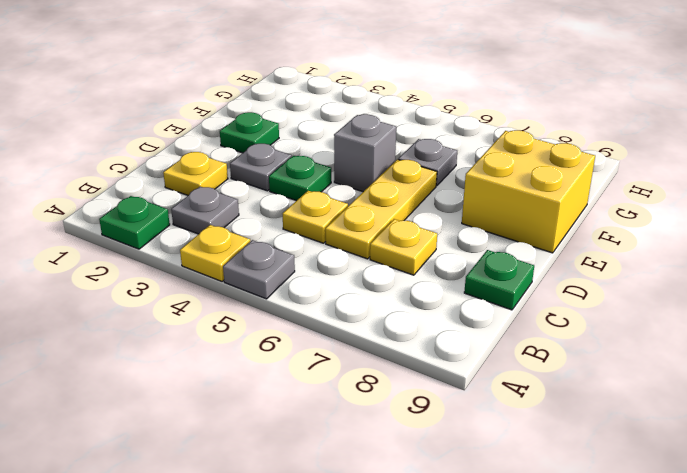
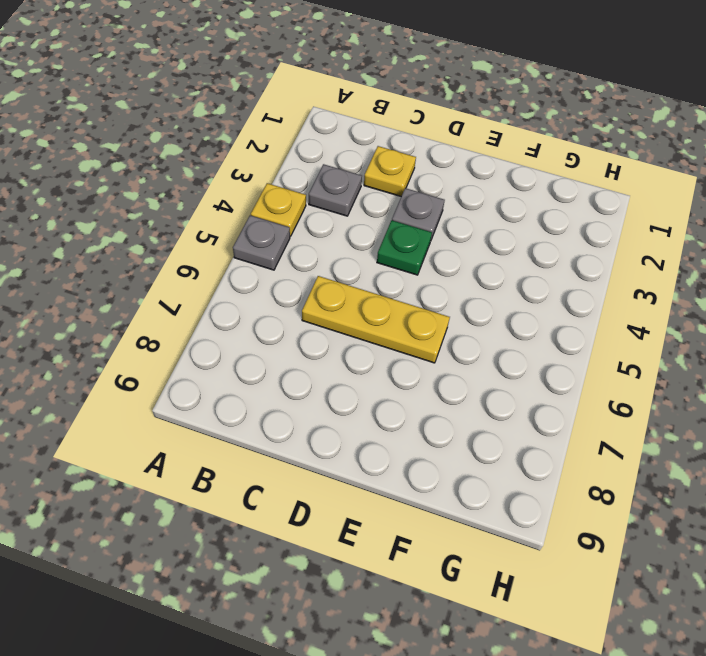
none -> green plate A2 level 1
none -> yellow plate C5 level 1
none -> yellow plate C7 level 1

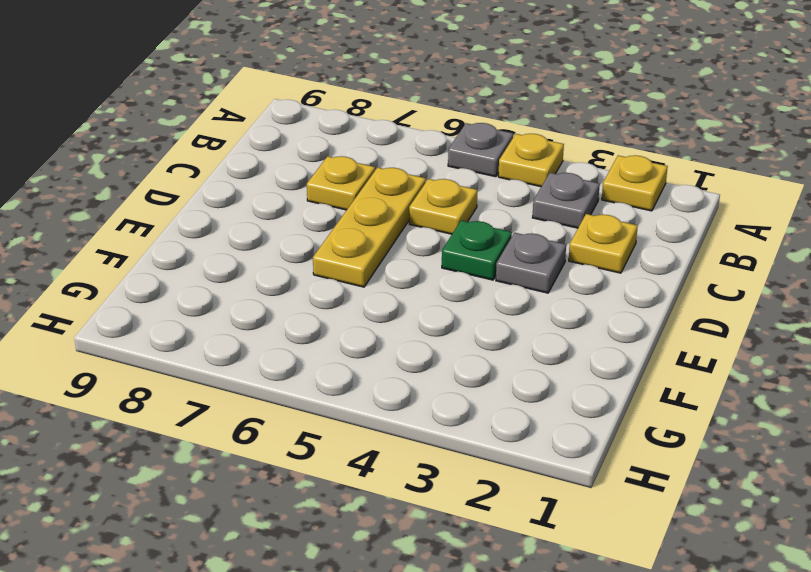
yellow plate A2 level 1 -> green plate A2 level 1
none -> green plate C9 level 1
none -> green plate E2 level 1
none -> grey brick E5 level 1

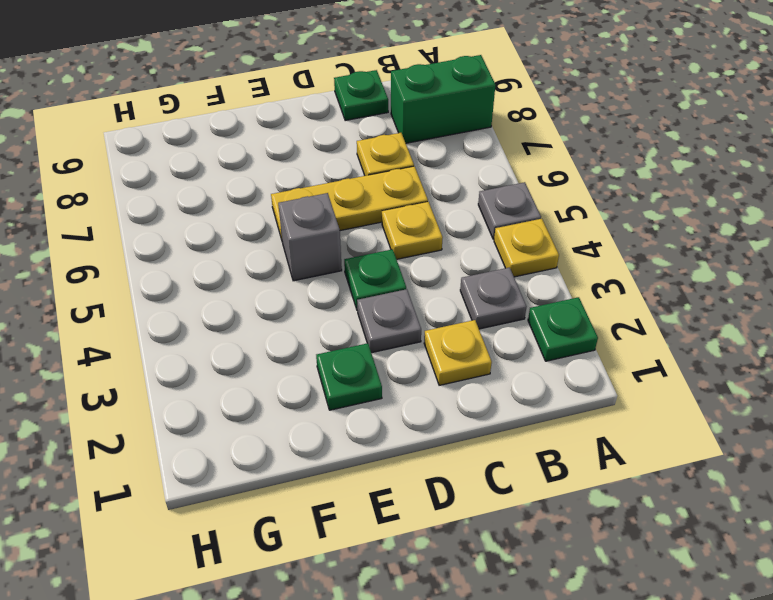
green brick A8:B8 level 1 -> none
none -> yellow brick E8:F9 level 1
none -> grey plate F6 level 1

